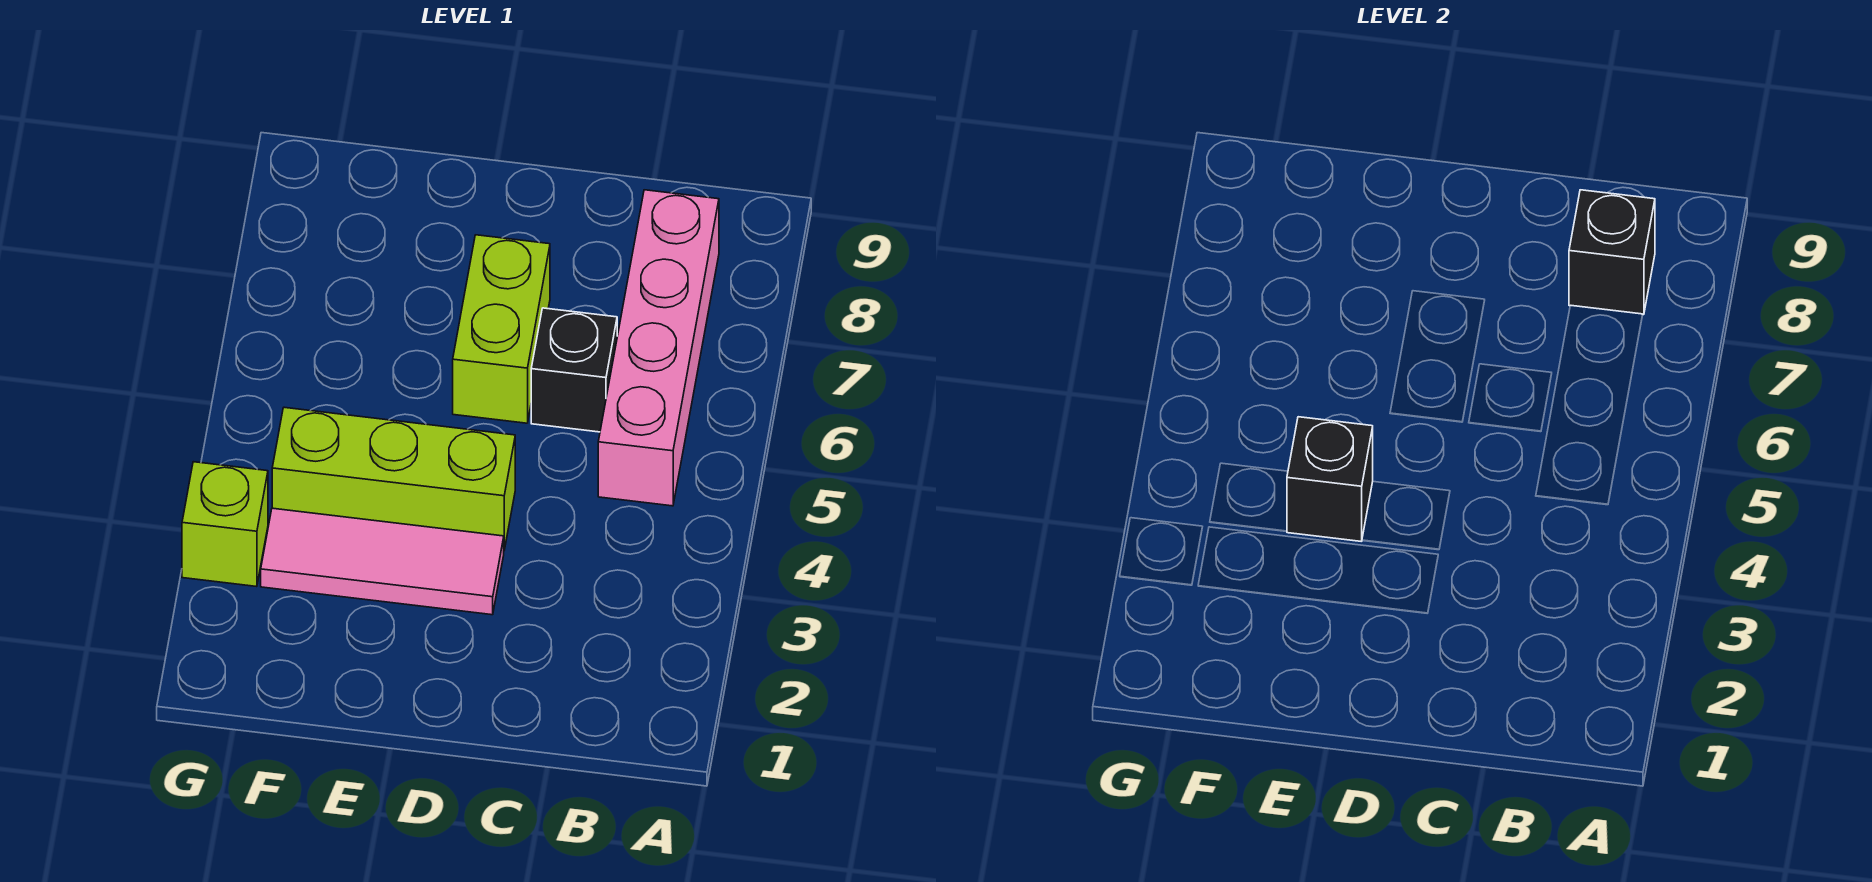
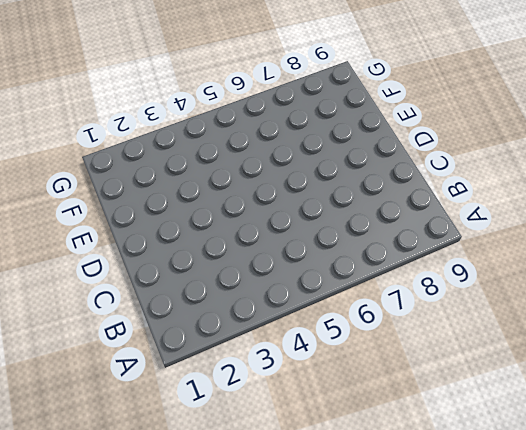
none -> pink brick B5:B8 level 1
none -> black brick C6 level 1

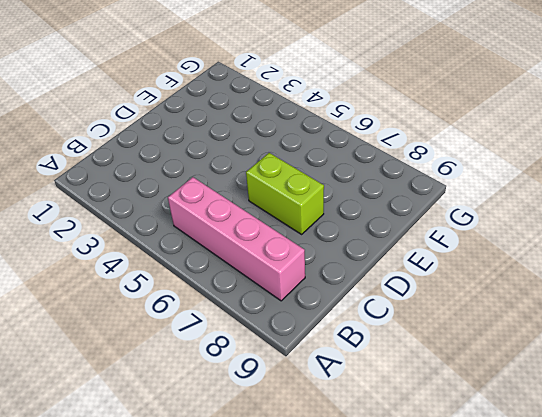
none -> black brick C6 level 1
none -> pink tile D3:F3 level 1

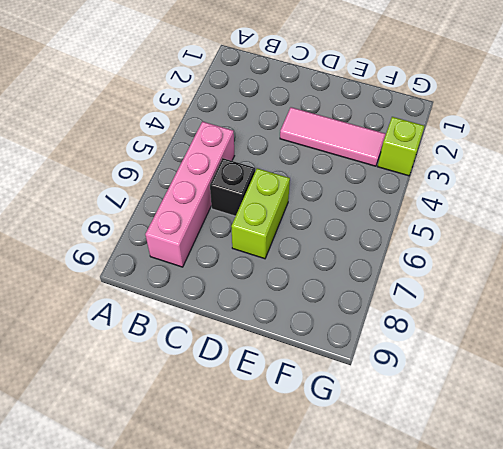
none -> lime brick D4:F4 level 1
none -> black brick B8 level 2

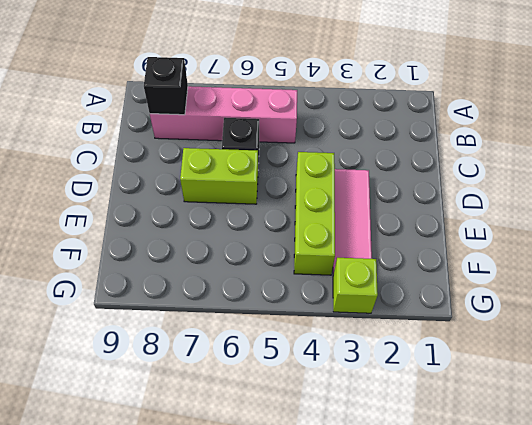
none -> black brick E4 level 2

